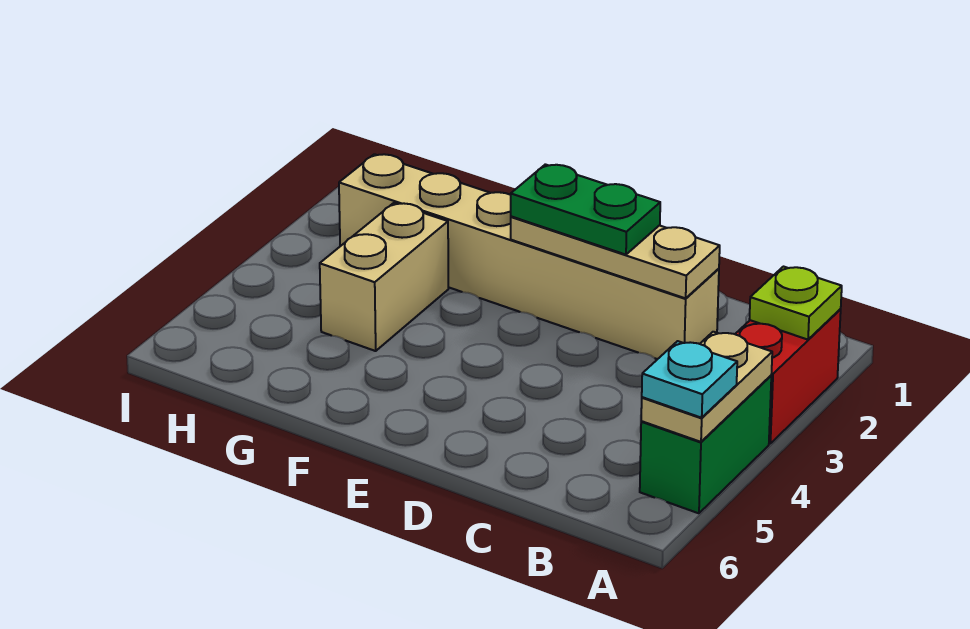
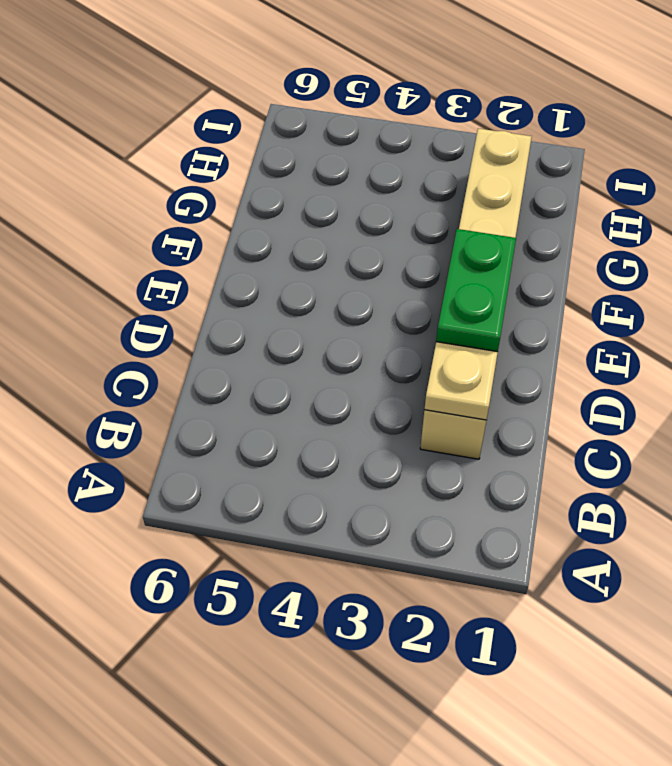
none -> red brick A2:A3 level 1
none -> green brick A4:A5 level 1

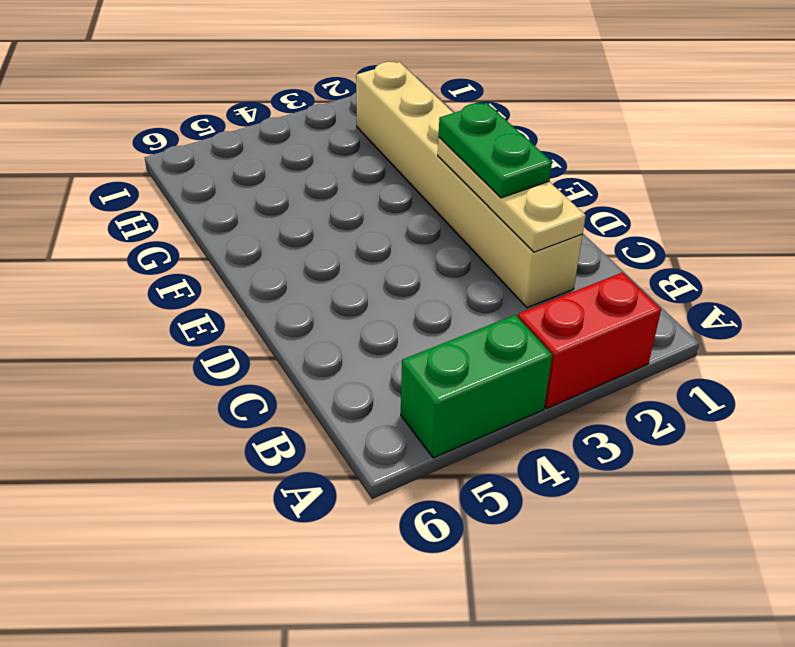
none -> tan brick G3:G4 level 1
none -> lime plate A2 level 2

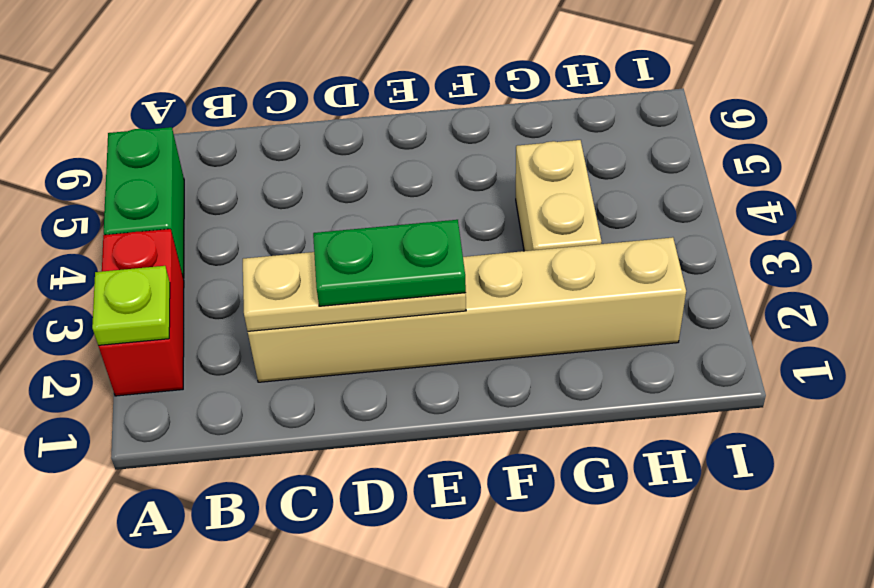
none -> tan plate A4:A5 level 2
none -> cyan plate A5 level 3

